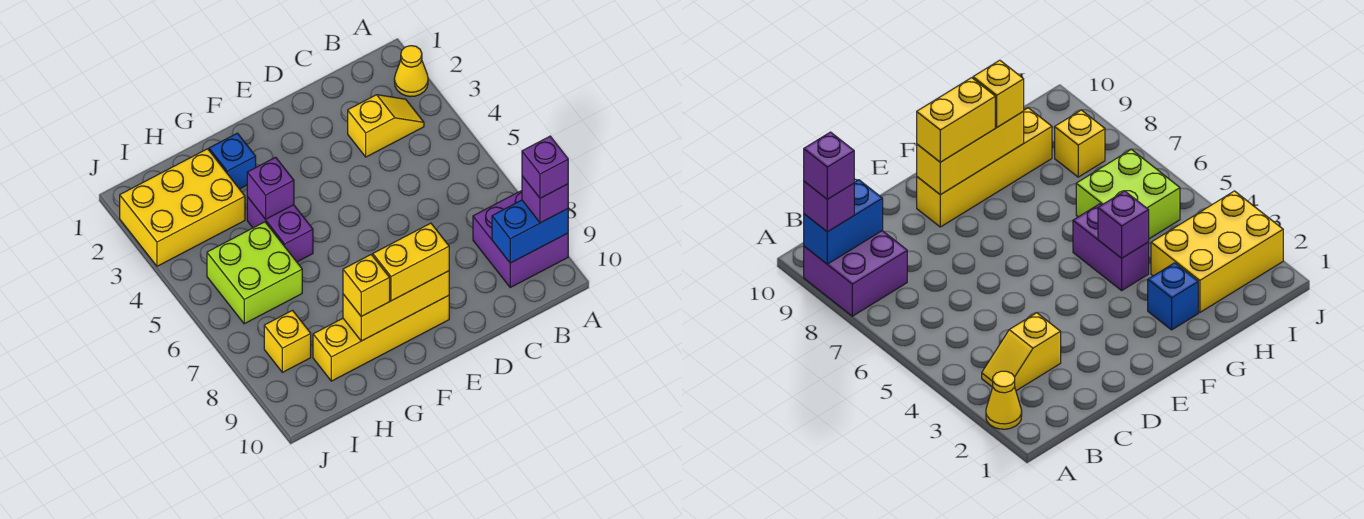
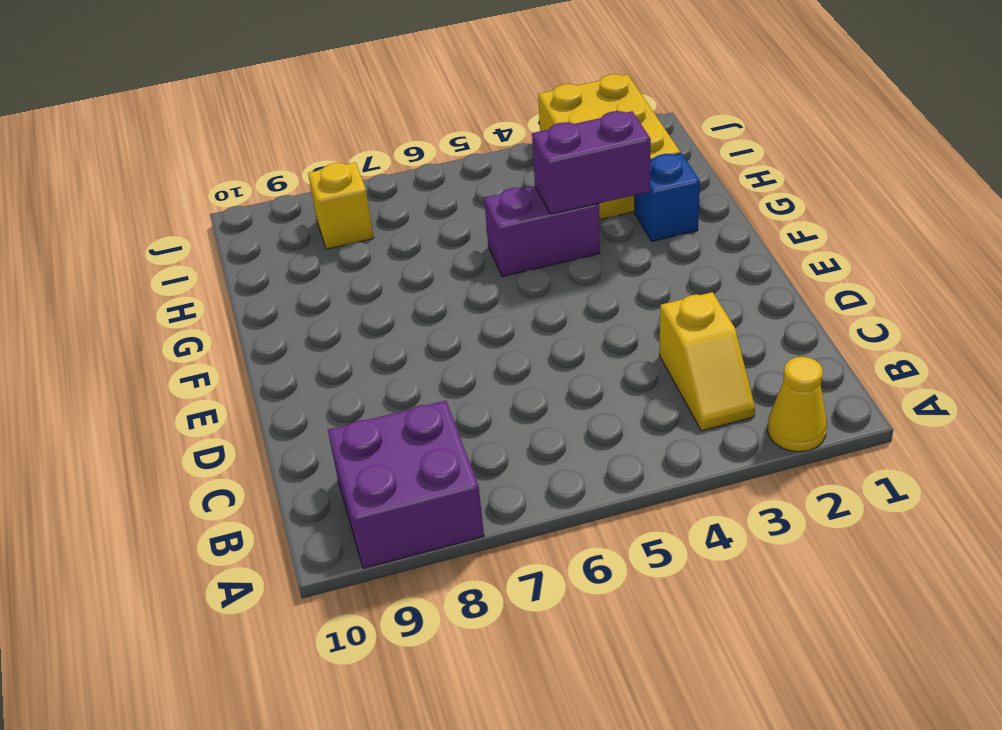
purple brick G3:G4 level 2 -> purple brick G4 level 2
none -> yellow brick E9:H9 level 1
none -> lime brick H5:I6 level 1
none -> blue brick A9:B9 level 2

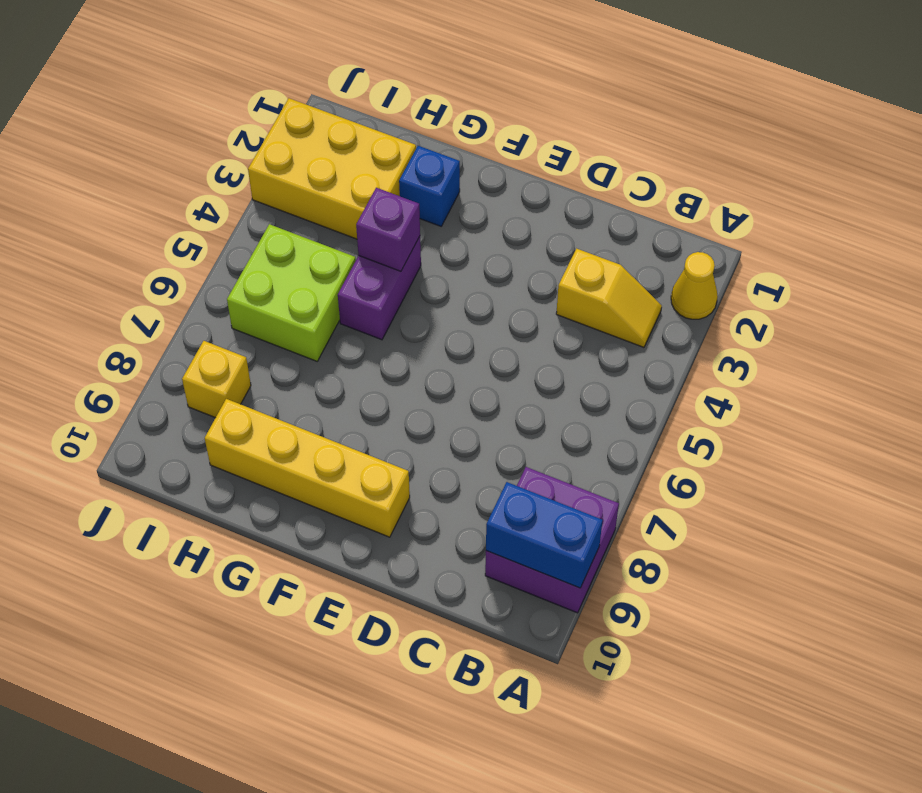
none -> yellow brick E9:G9 level 2
none -> purple brick A9 level 3
none -> yellow brick E9:F9 level 3

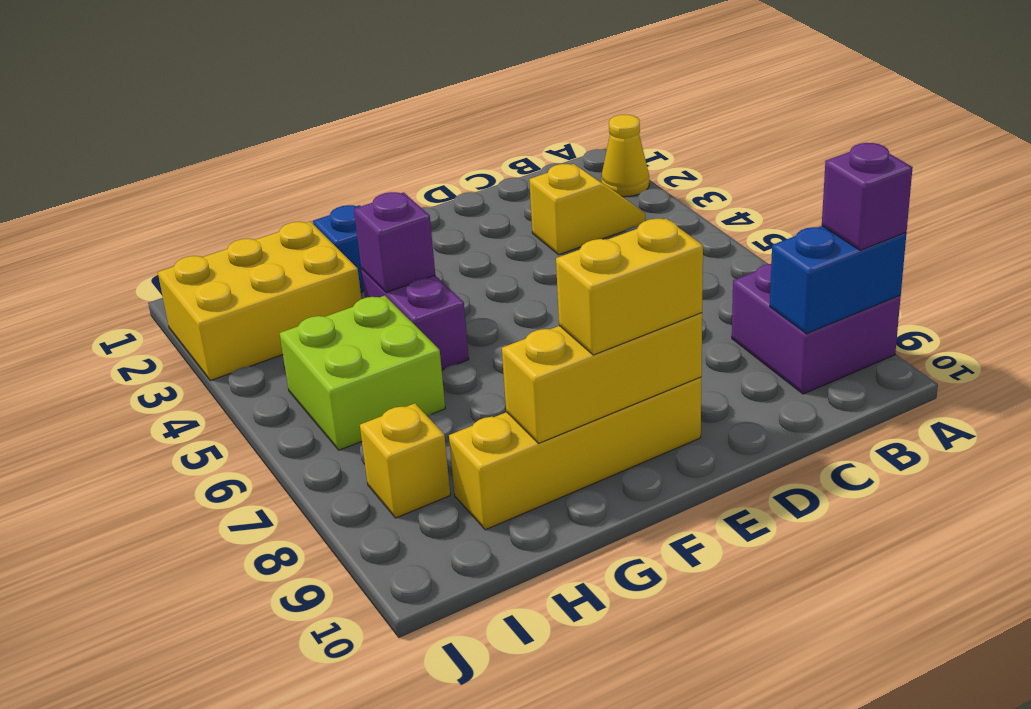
none -> yellow brick G9 level 3
none -> purple brick A9 level 4

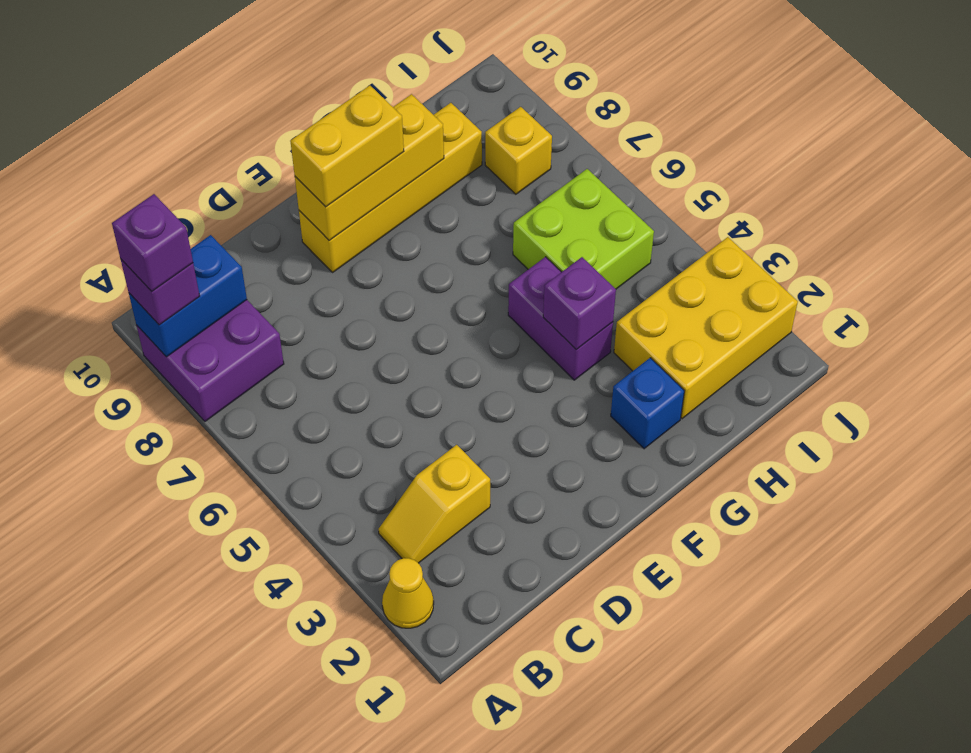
none -> yellow brick G9 level 3

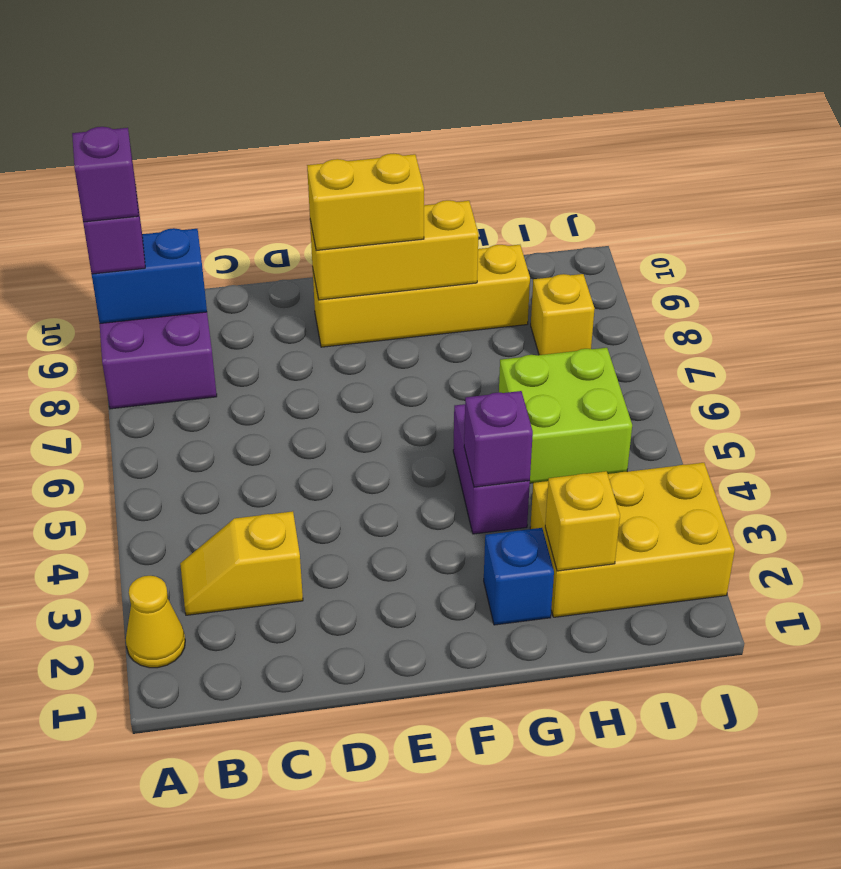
yellow brick H2 level 2 -> yellow brick G9 level 3

